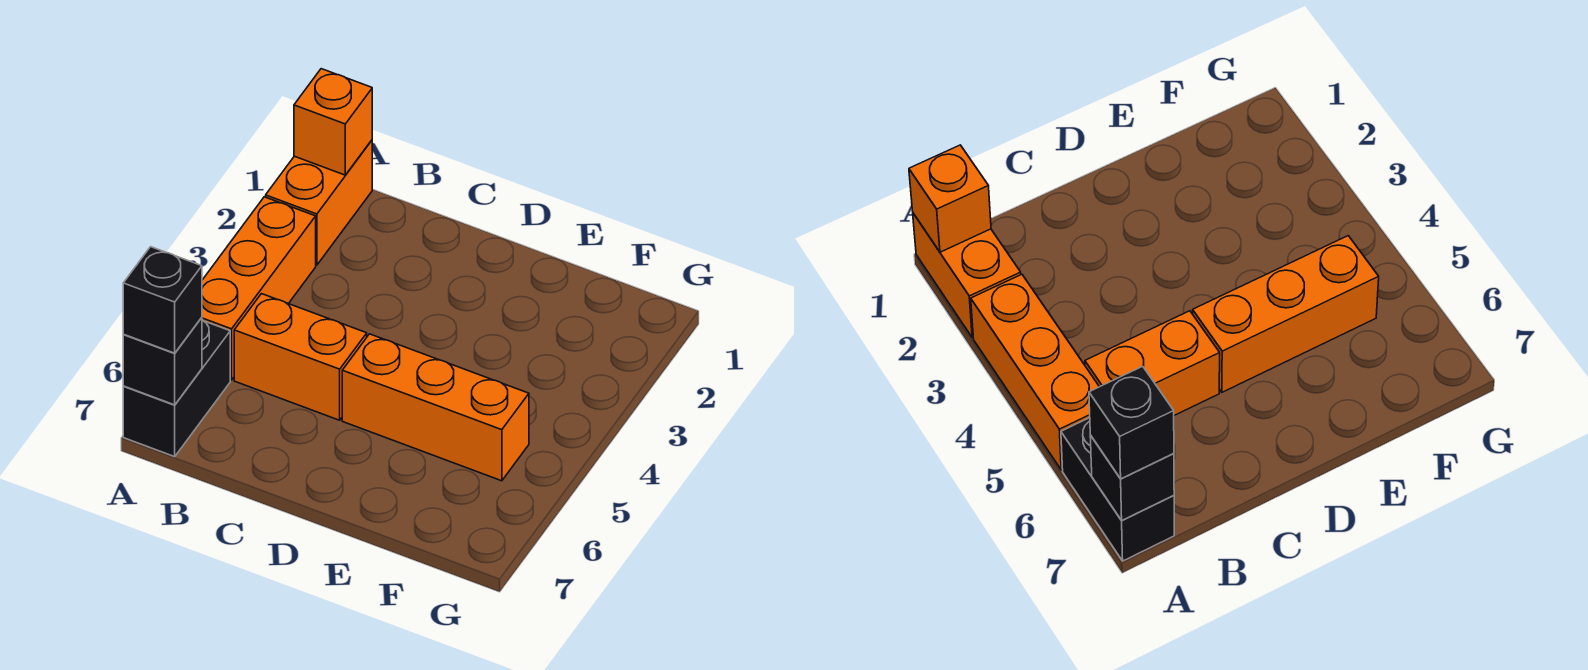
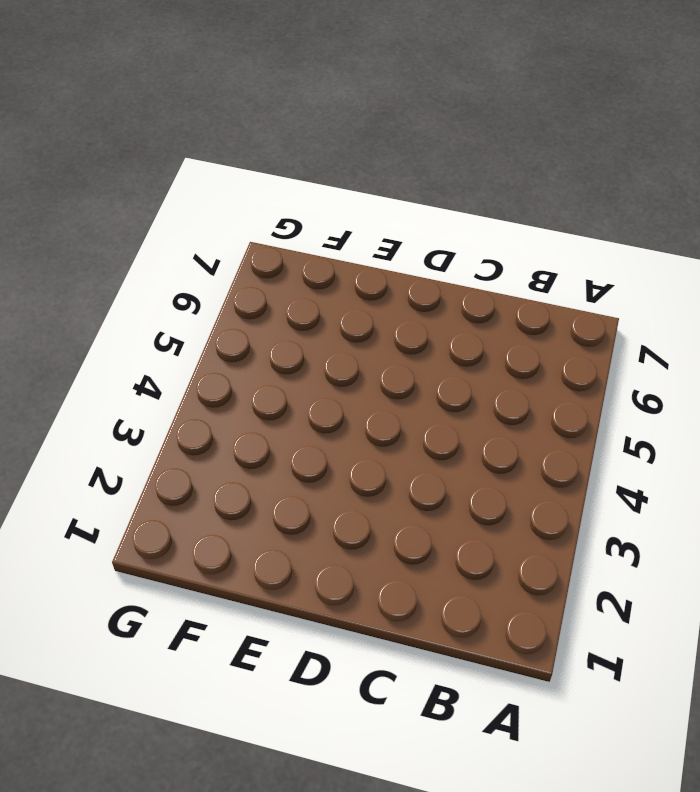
none -> orange brick A1:A2 level 1
none -> orange brick A3:A5 level 1

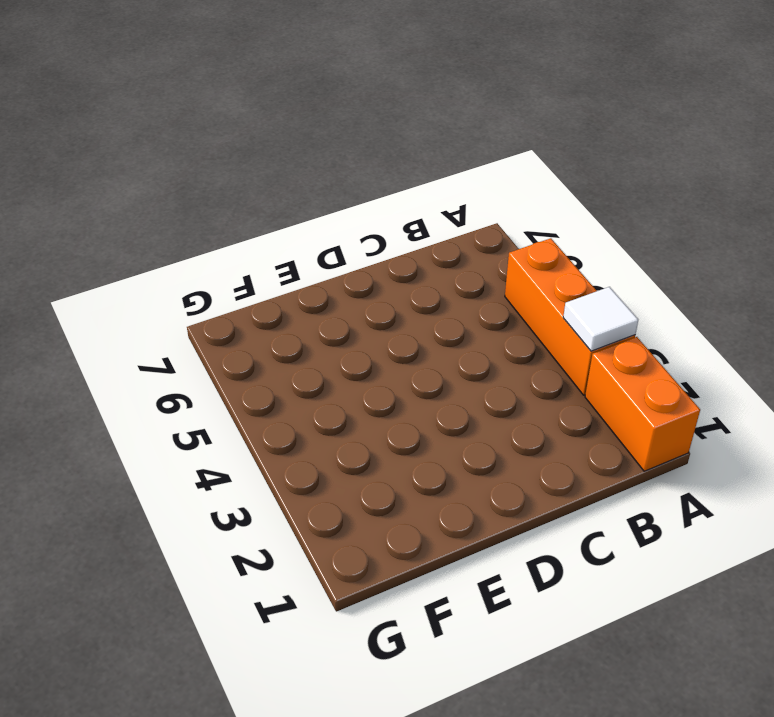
white tile A3 level 2 -> none
none -> black brick A6:A7 level 1
none -> orange brick B5:C5 level 1

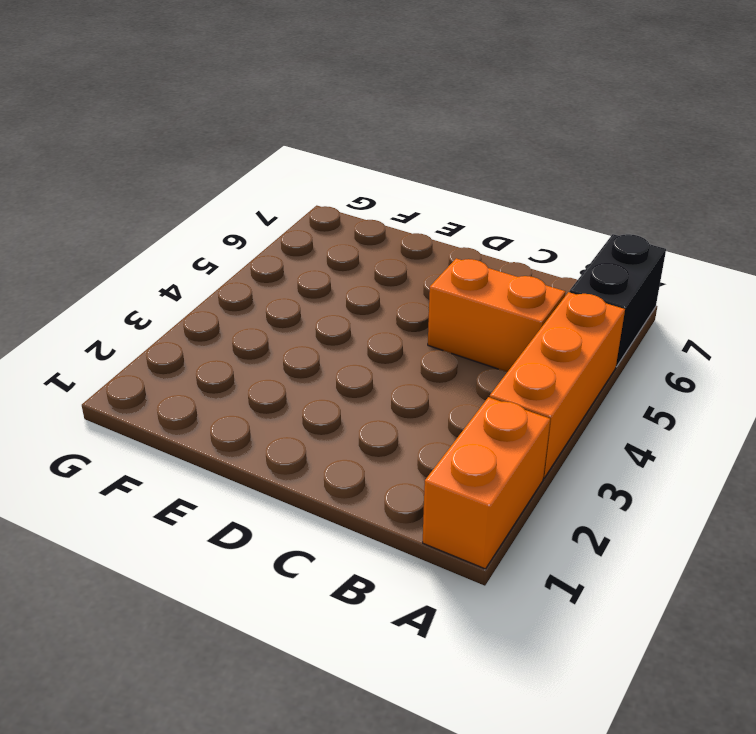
none -> orange brick D5:F5 level 1
none -> orange brick A1 level 2

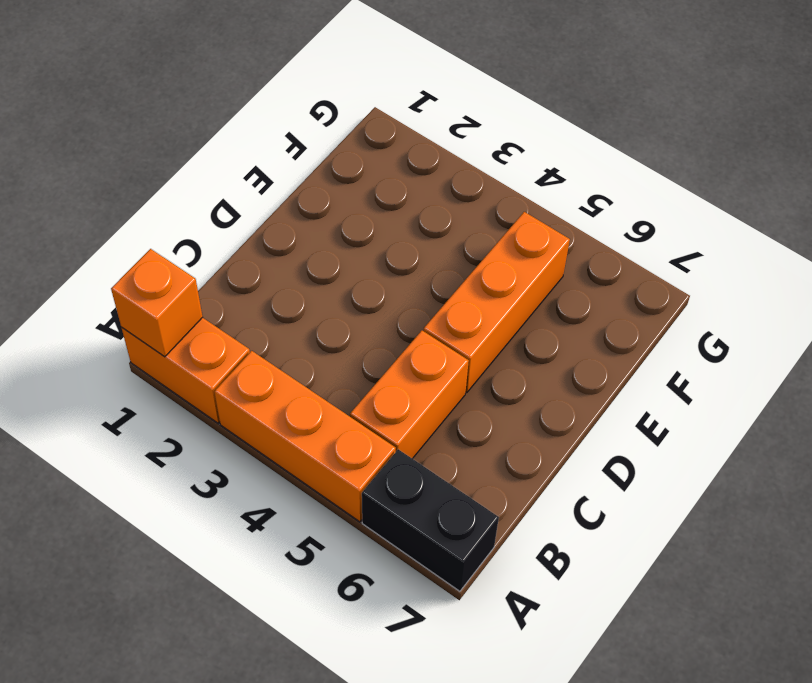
none -> black brick A7 level 2
none -> black brick A7 level 3

